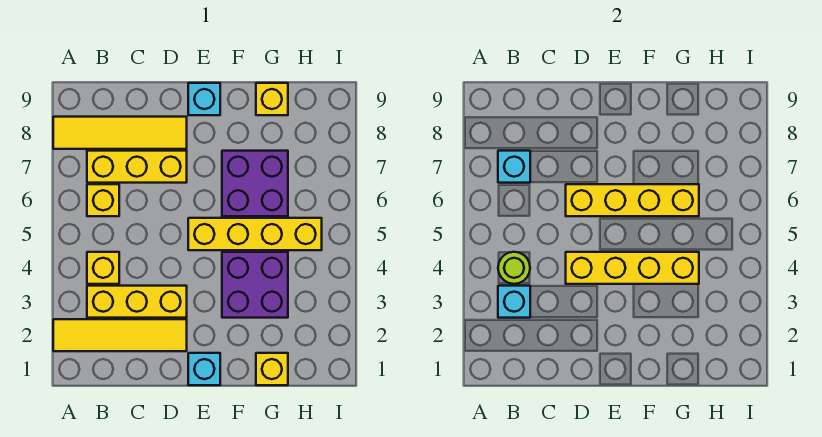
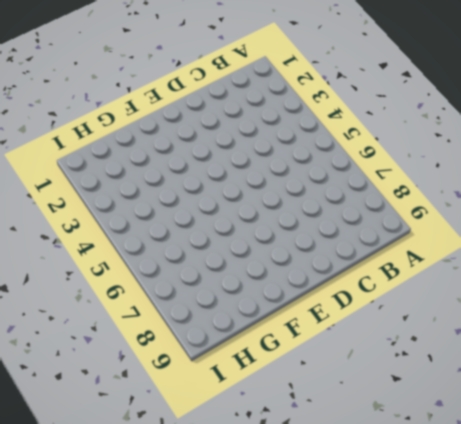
none -> yellow tile A2:D2 level 1
none -> yellow tile A8:D8 level 1
none -> yellow brick B3:D3 level 1

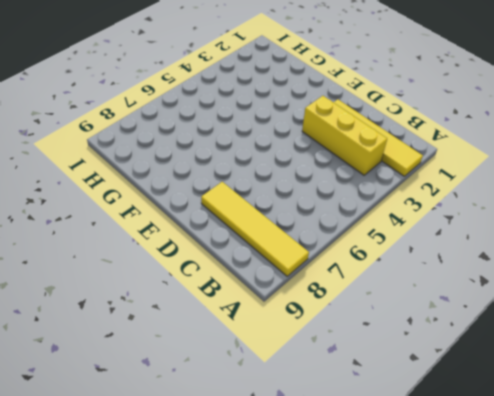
none -> yellow brick B4 level 1
none -> yellow brick B6 level 1
none -> yellow brick B7:D7 level 1

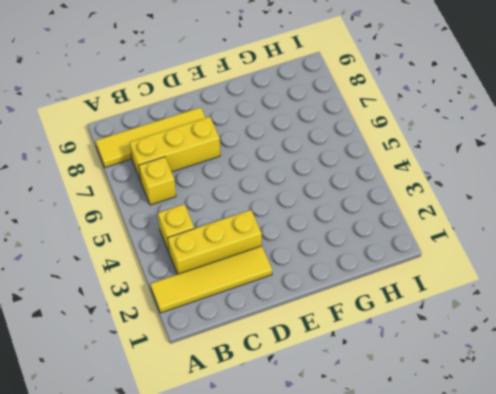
none -> cyan brick E1 level 1
none -> yellow brick E5:H5 level 1
none -> cyan brick E9 level 1

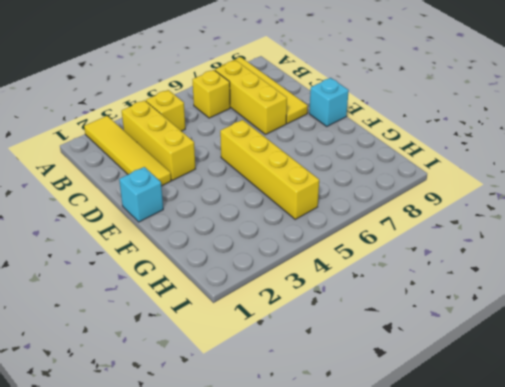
none -> purple brick F3:G4 level 1
none -> purple brick F6:G7 level 1
none -> yellow brick G1 level 1

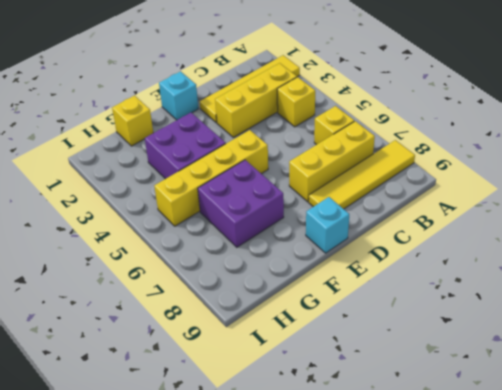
none -> yellow brick G9 level 1
none -> cyan brick B3 level 2
none -> lime round brick B4 level 2

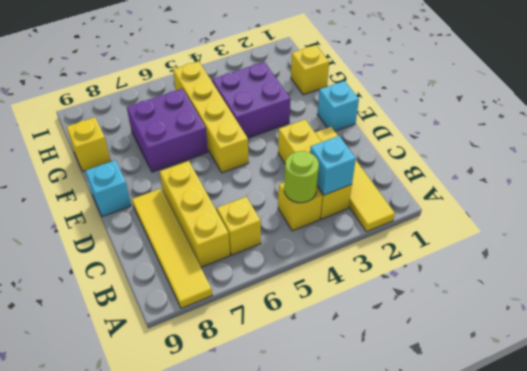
none -> cyan brick B7 level 2
none -> yellow brick D4:G4 level 2
none -> yellow brick D6:G6 level 2

